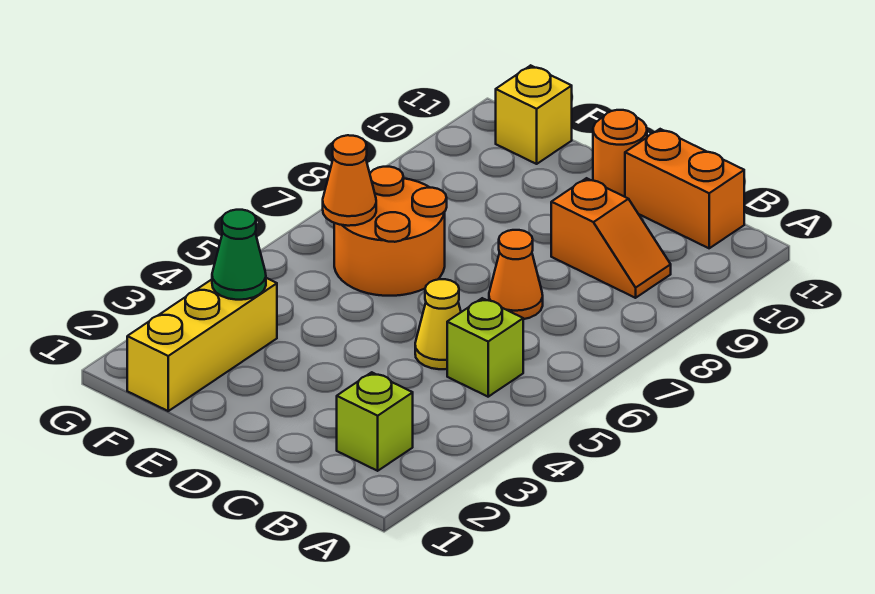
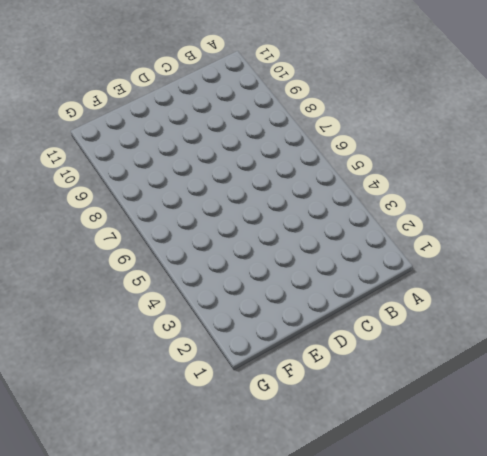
none -> lime brick B2 level 1
none -> lime brick B5 level 1
none -> orange slope B9:C9 level 1 top C

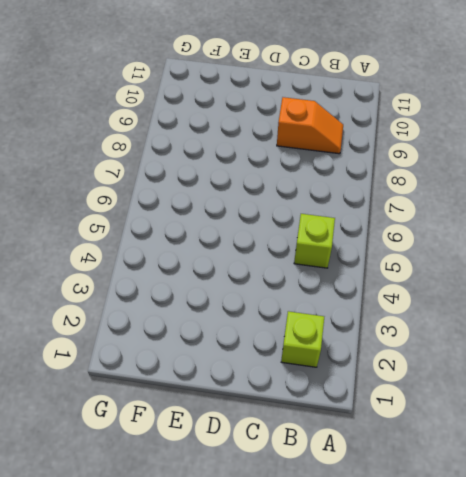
none -> orange brick B11:C11 level 1
none -> yellow cone C5 level 1
none -> orange cone C7 level 1

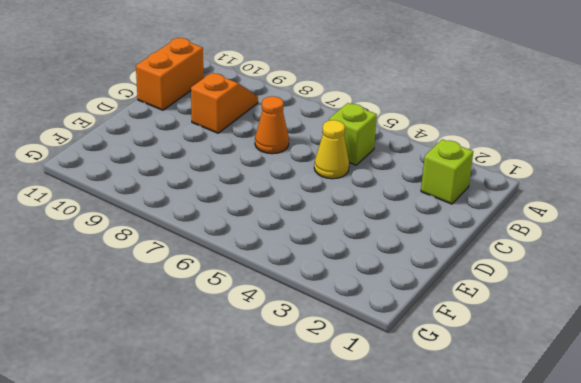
none -> orange round brick D11 level 1
none -> orange round brick E6:F7 level 1
none -> yellow brick F1:F3 level 1

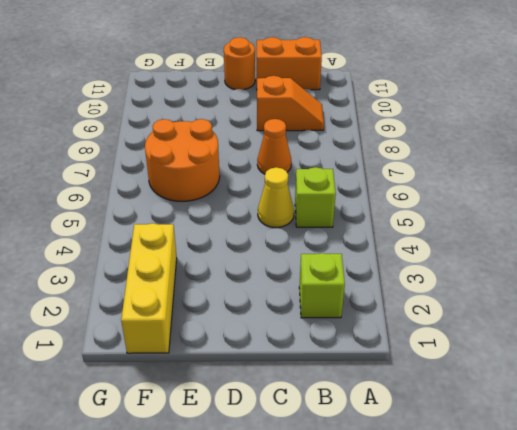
none -> yellow brick F11 level 1
none -> green cone F3 level 2
none -> orange cone F6 level 2

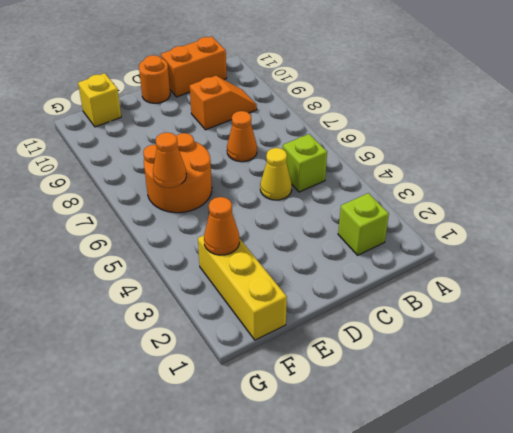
orange cone F3 level 2 -> green cone F3 level 2

